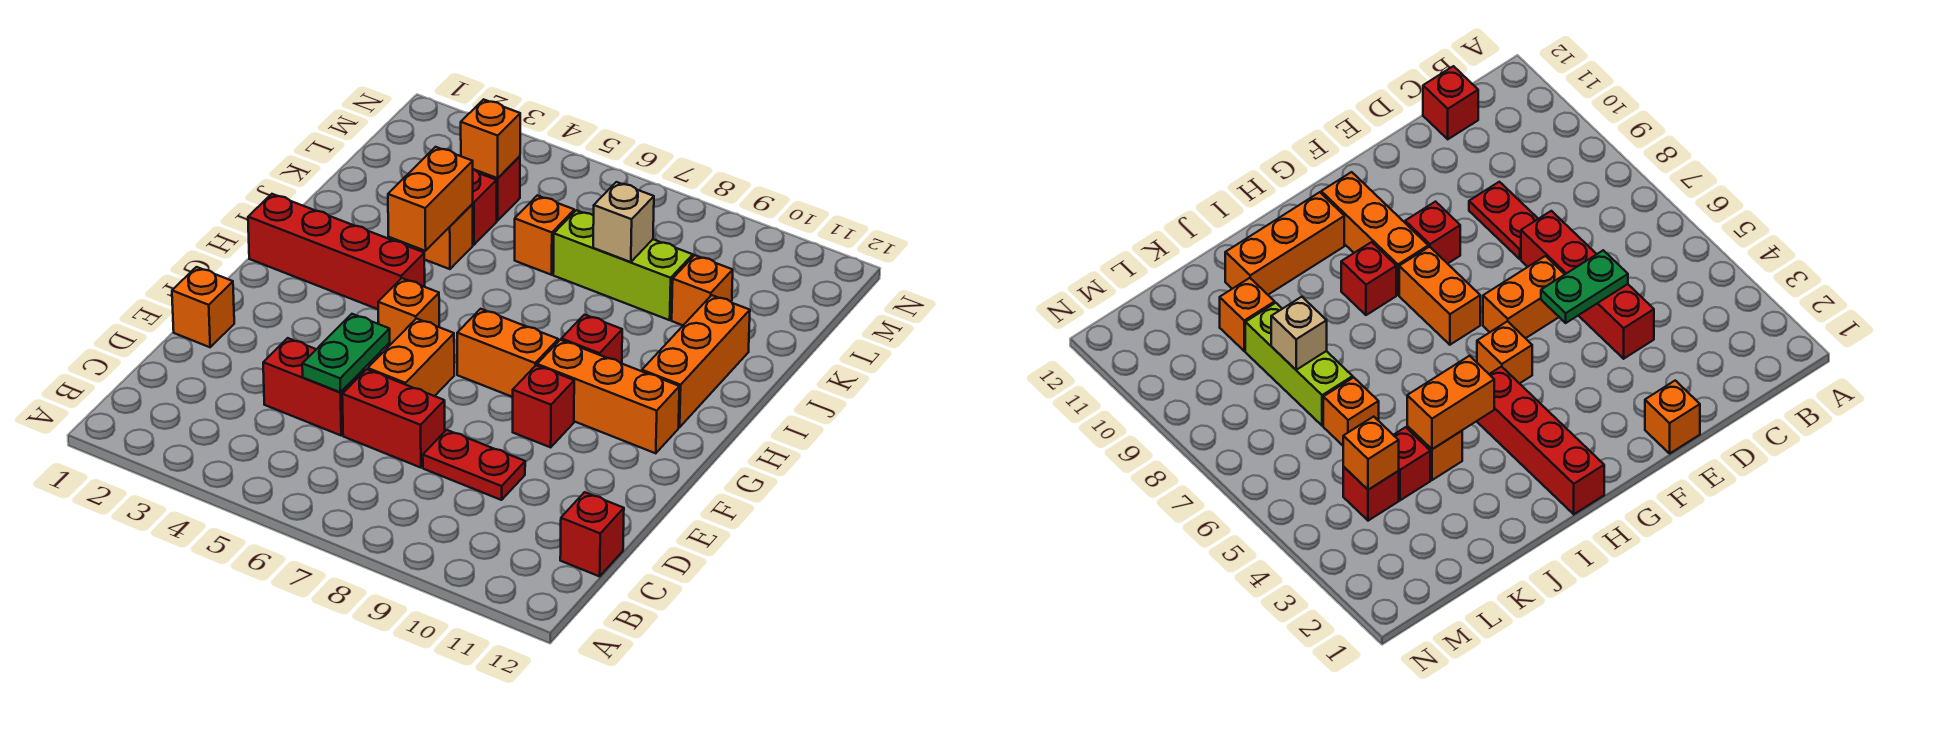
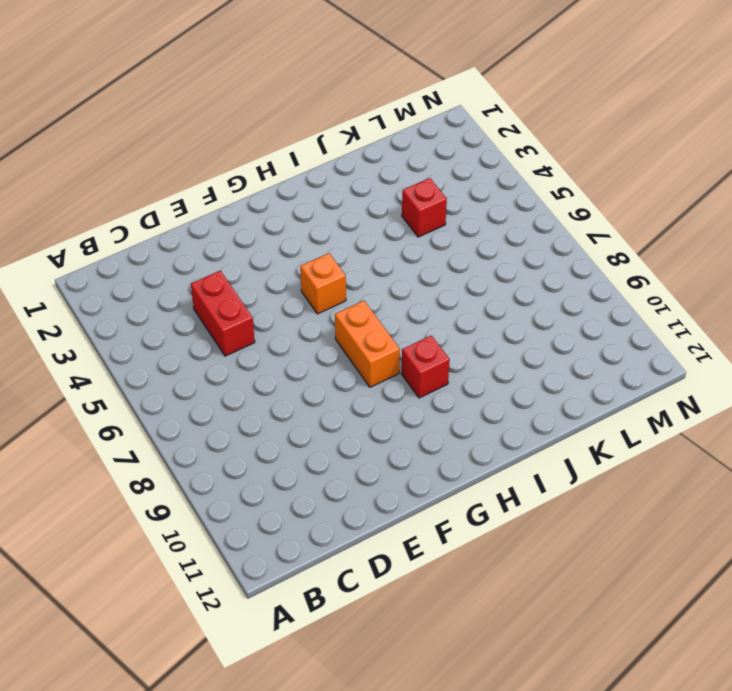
none -> red brick C12 level 1
none -> red brick D6:D7 level 1
none -> red plate D8:D9 level 1

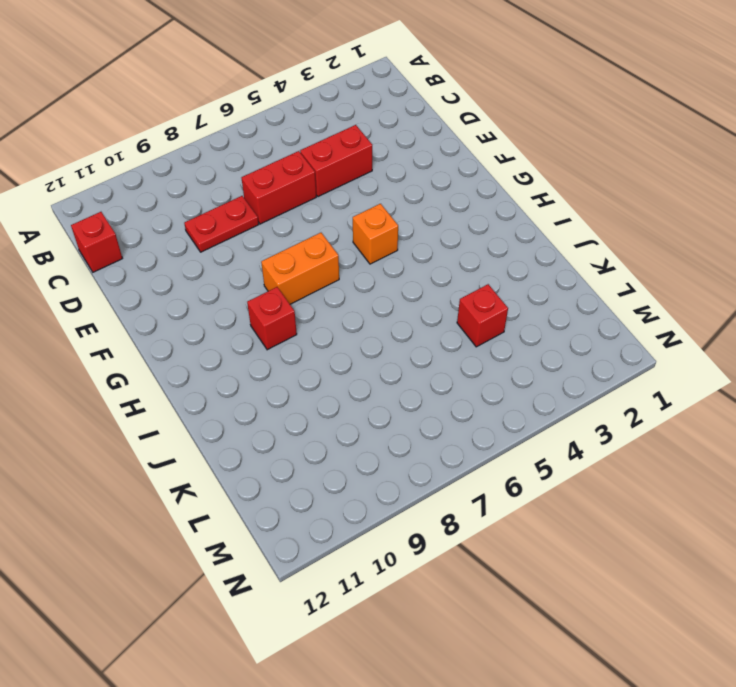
none -> orange brick E1 level 1
none -> orange brick E6:F6 level 1
none -> red brick F9 level 1

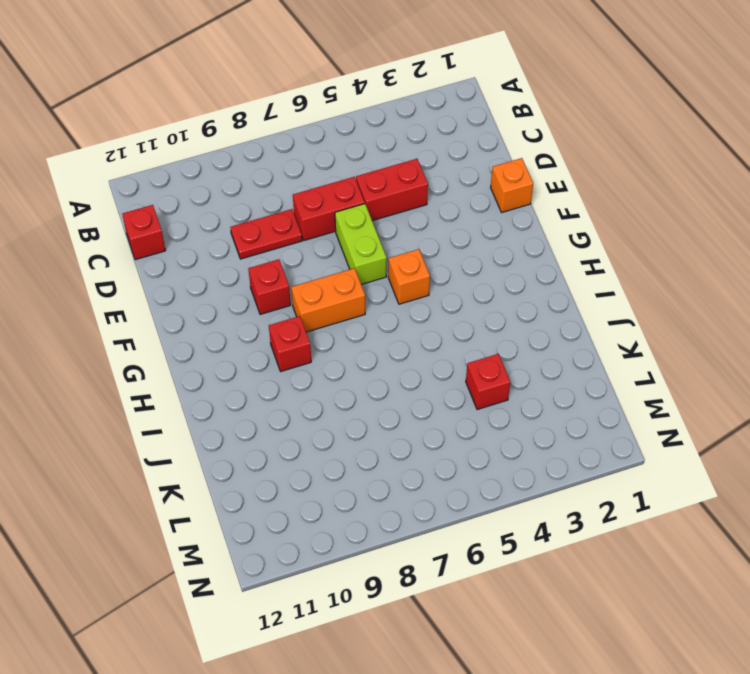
lime brick E6:F6 level 1 -> orange brick E6:F6 level 1
none -> orange brick G9:G11 level 1
none -> red brick H1:H4 level 1
none -> orange brick H11:J11 level 1

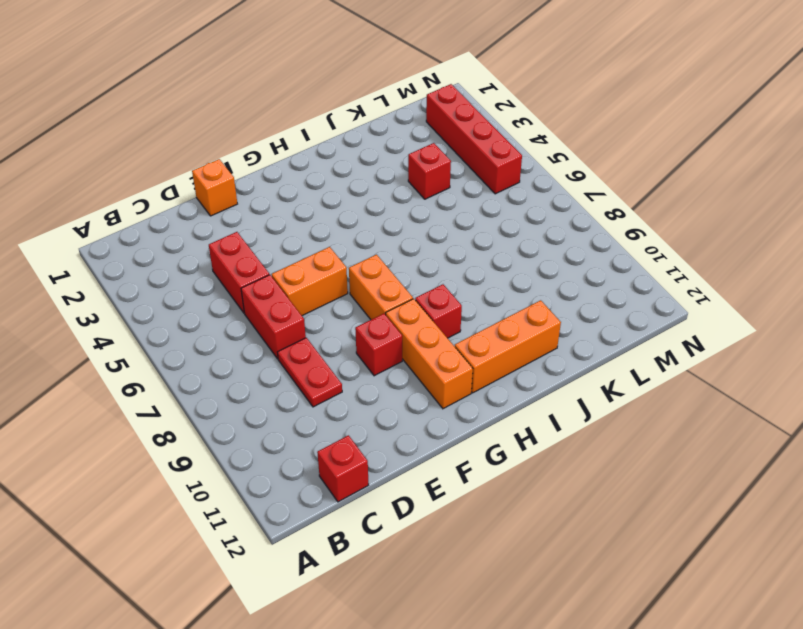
red brick M2:M5 level 1 -> red brick H1:H4 level 1
none -> orange brick G5 level 1
none -> orange brick J4 level 1
none -> orange brick K6 level 1

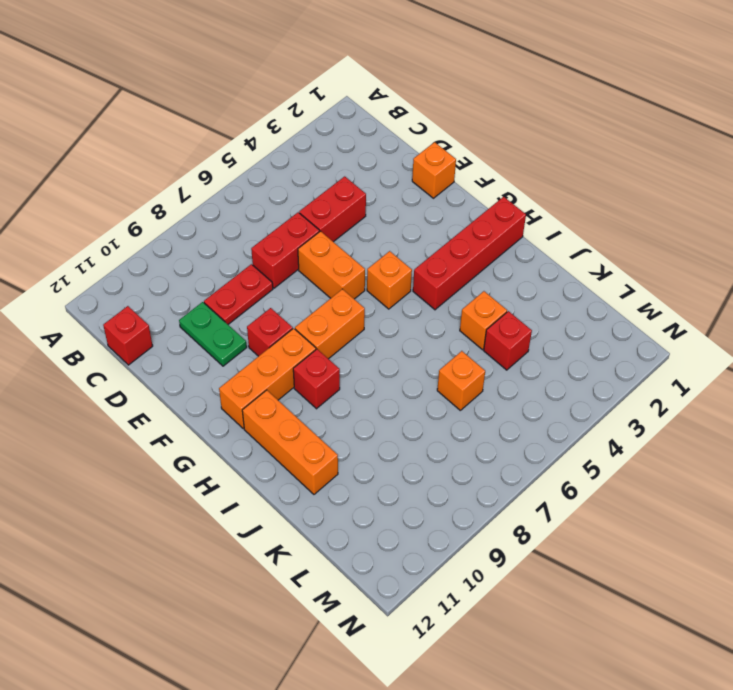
green plate D10:E10 level 1 -> green plate D5:E5 level 2
none -> lime brick K7:K9 level 1
none -> orange brick K10 level 1
none -> red brick L4 level 1

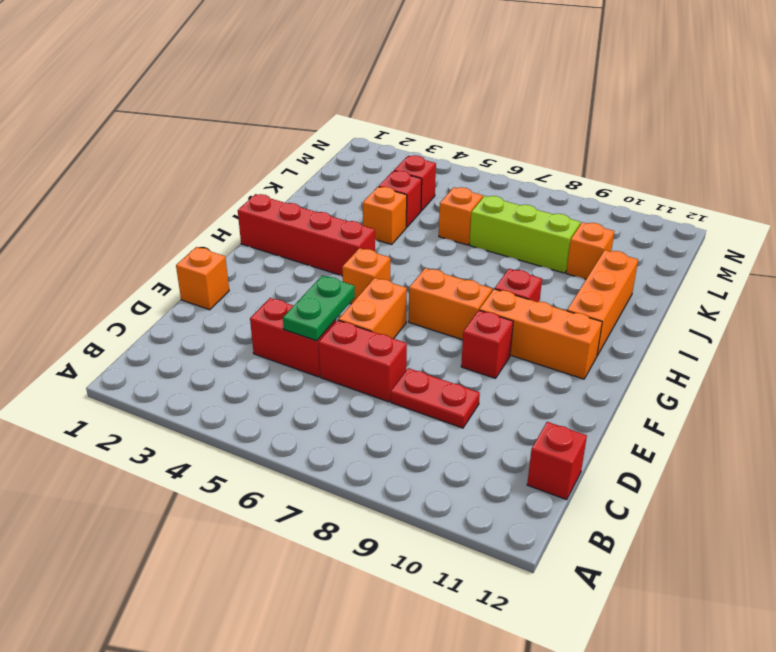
none -> orange brick I4:J4 level 2
none -> tan brick K8 level 2
none -> orange brick L4 level 2

